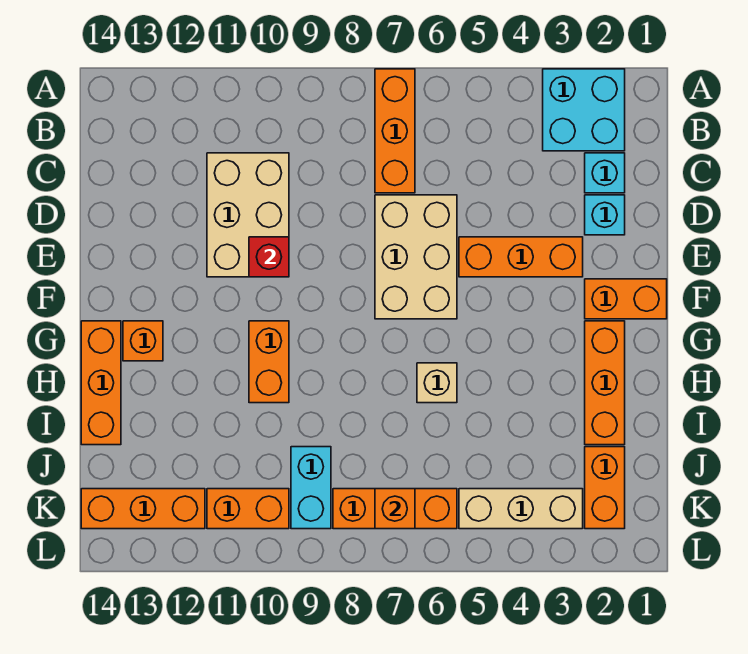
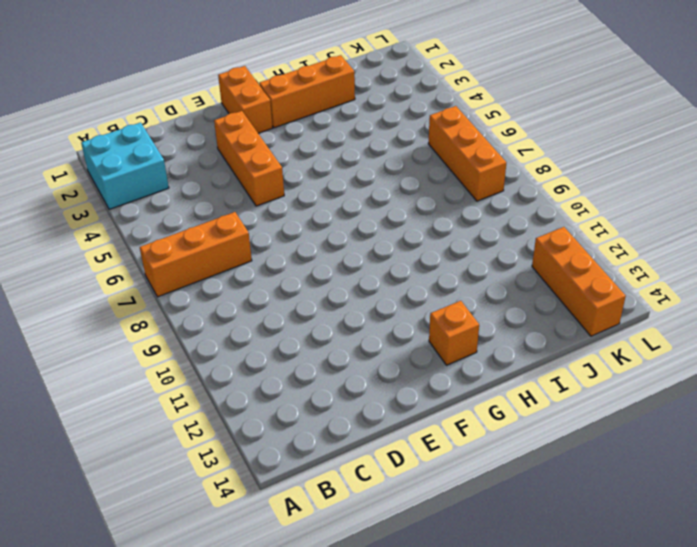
none -> cyan brick C2 level 1
none -> tan brick C10:E11 level 1
none -> cyan brick D2 level 1

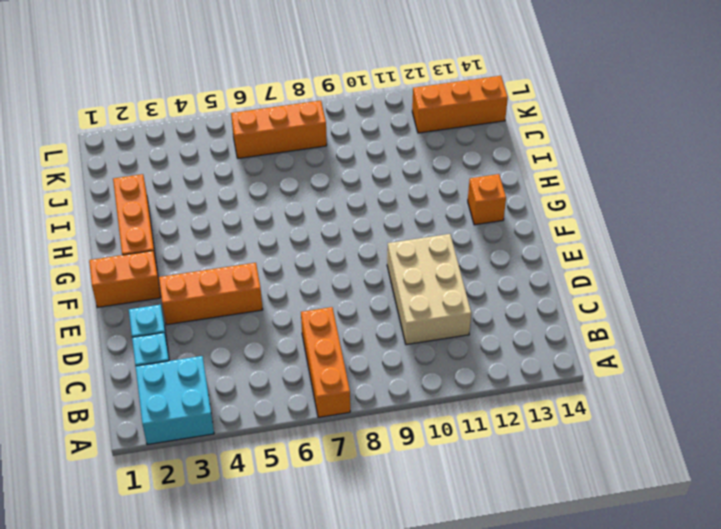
none -> tan brick D6:F7 level 1
none -> orange brick G10:H10 level 1
none -> orange brick G14:I14 level 1

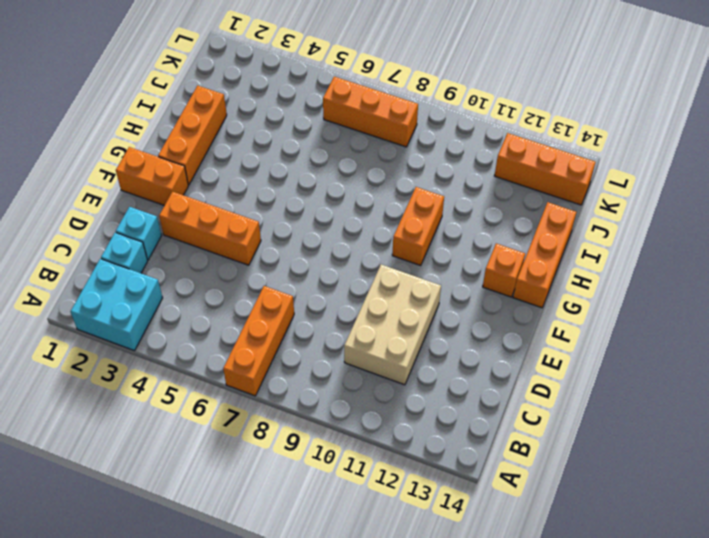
none -> tan brick D6:F7 level 1
none -> tan brick H6 level 1
none -> orange brick J2:K2 level 1

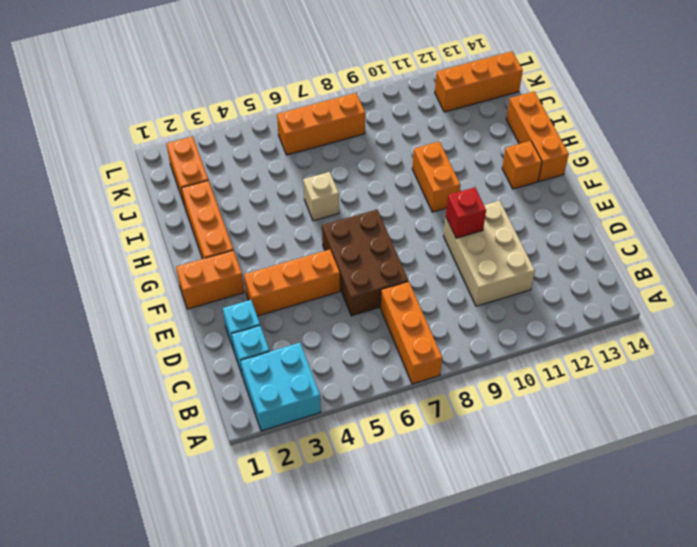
brown brick D6:F7 level 1 -> tan brick D6:F7 level 1
none -> cyan brick J9:K9 level 1
none -> tan brick K3:K5 level 1
none -> orange brick K10:K11 level 1

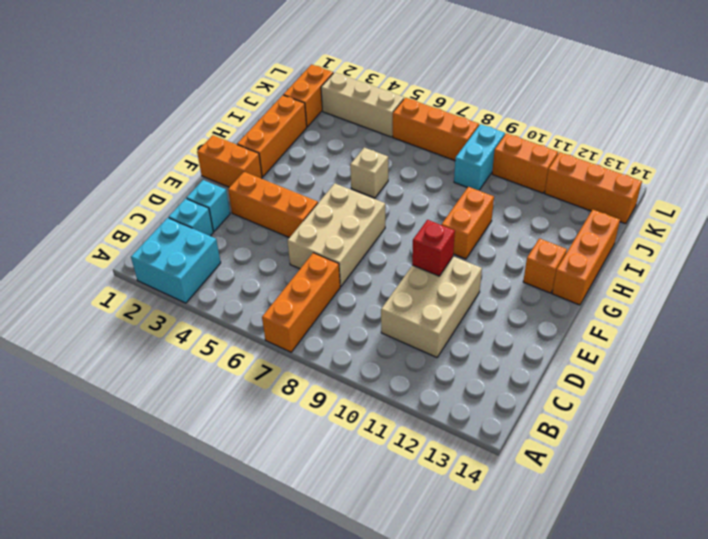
none -> orange brick K7 level 2

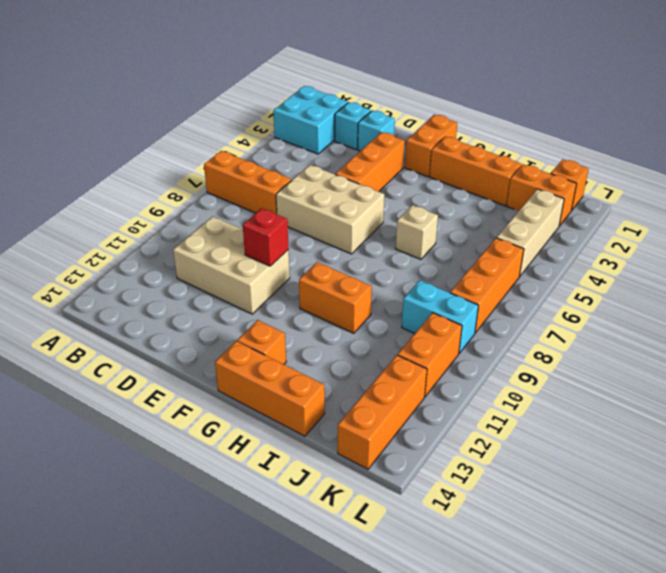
orange brick K1 level 1 -> orange brick K7 level 2

